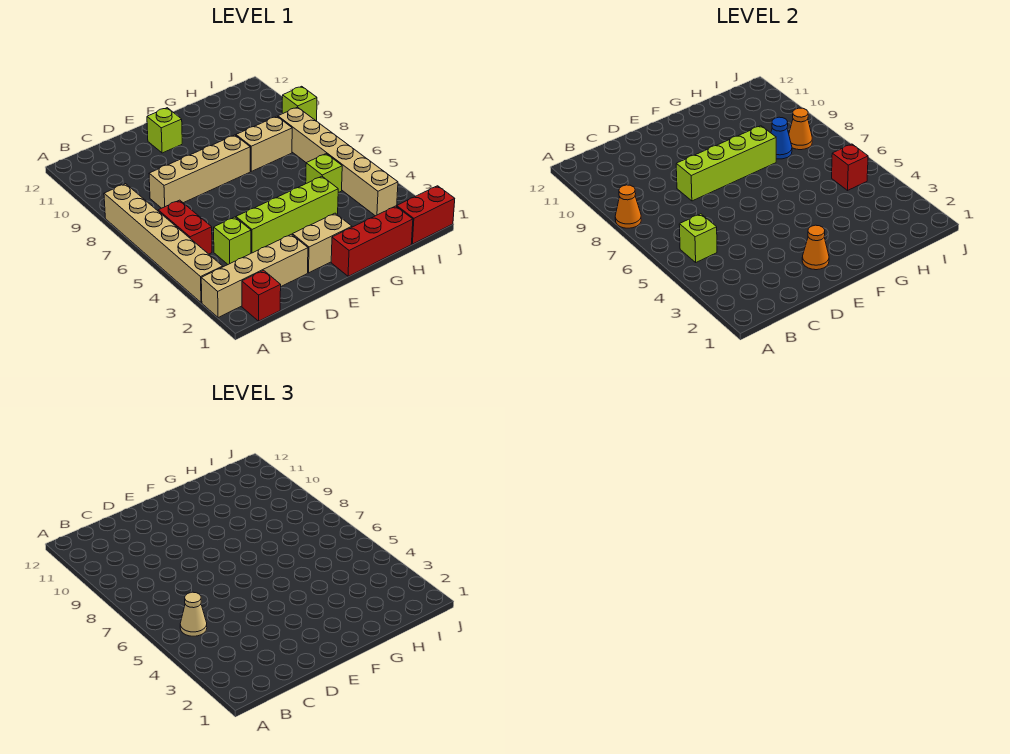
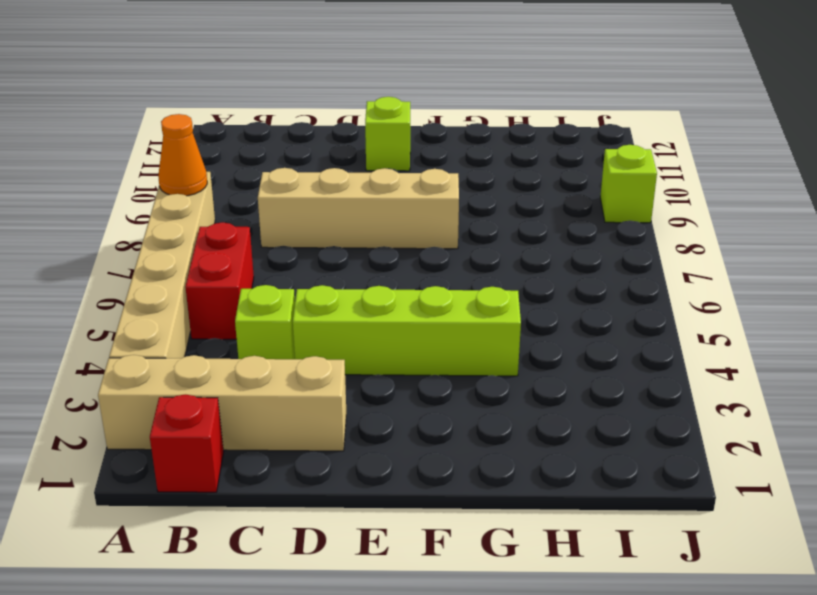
none -> tan brick E2:F2 level 1
none -> red brick F1:H1 level 1
none -> tan brick G8:H8 level 1

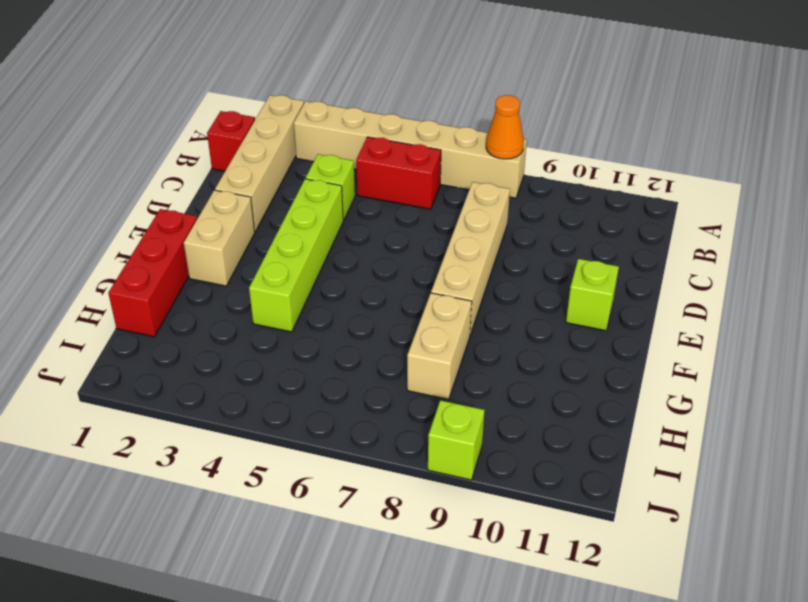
none -> lime brick H5 level 1
none -> red brick I1:J1 level 1
none -> tan brick I3:I8 level 1

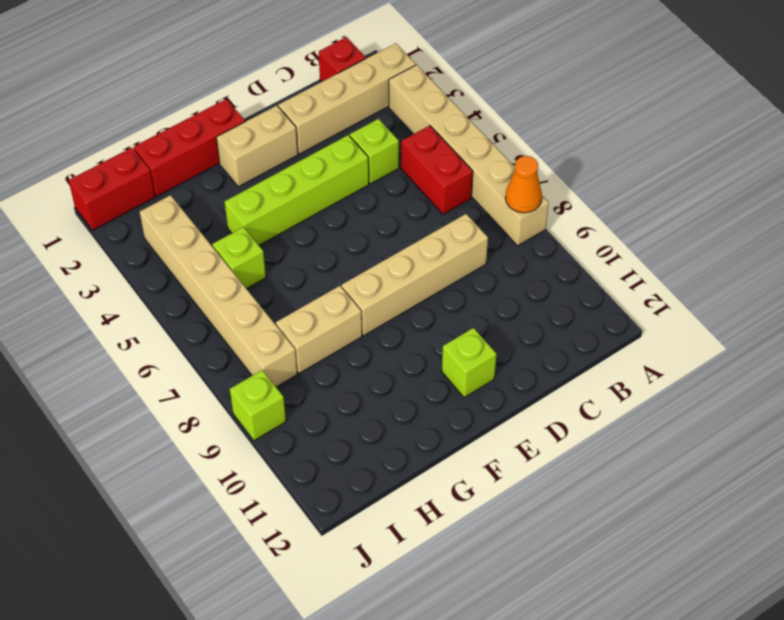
none -> lime brick B5 level 2
none -> lime brick D8:G8 level 2
none -> orange cone E2 level 2

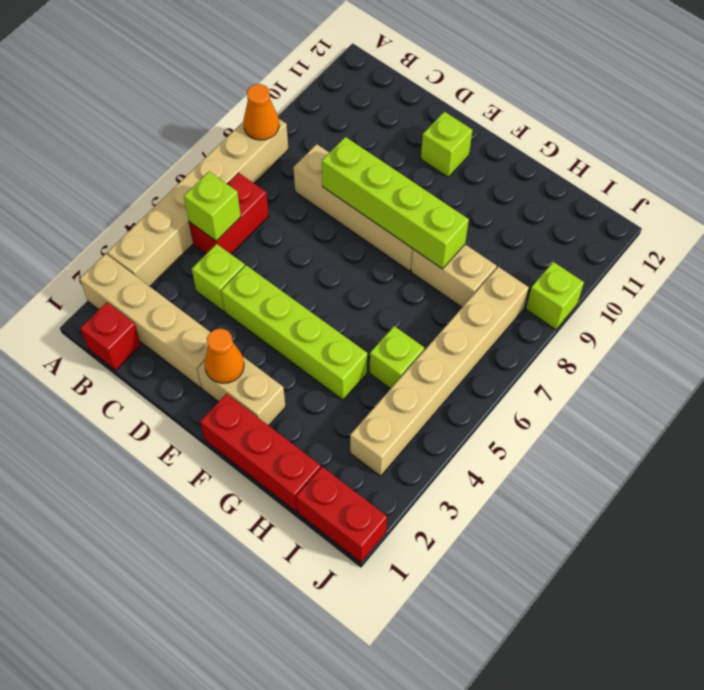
none -> blue cone H8 level 2
none -> red brick I5 level 2
none -> orange cone I8 level 2

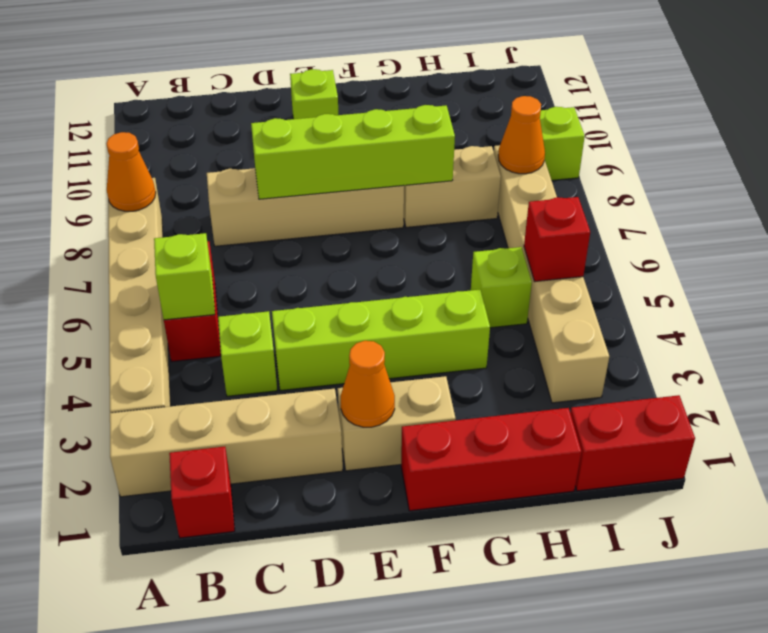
none -> blue cone H8 level 2
none -> tan cone B5 level 3

